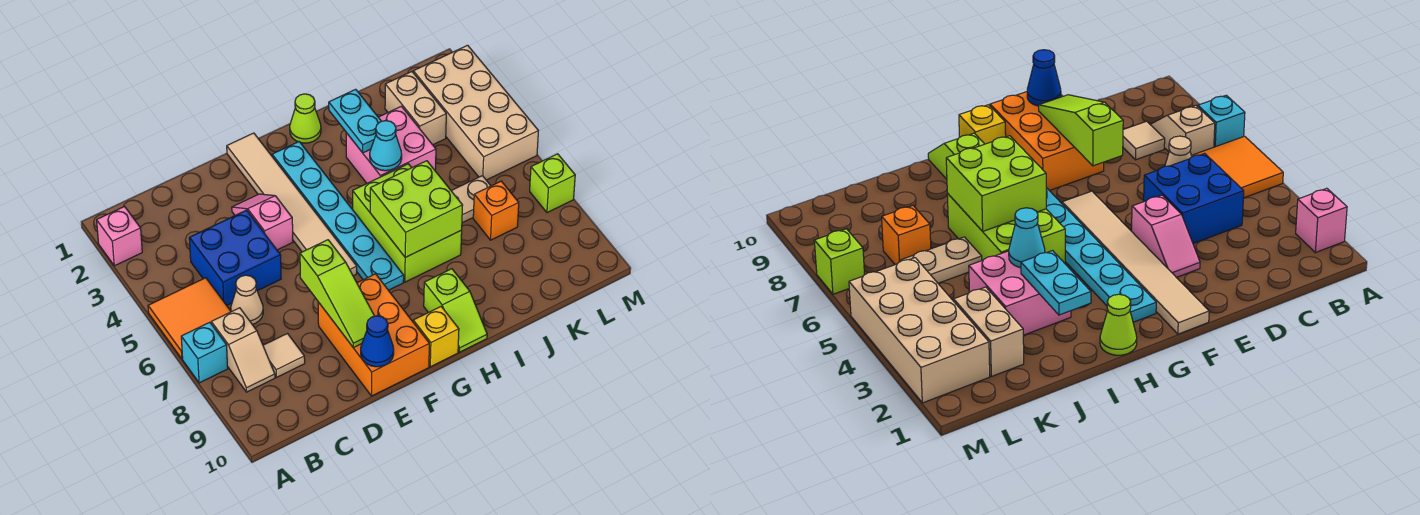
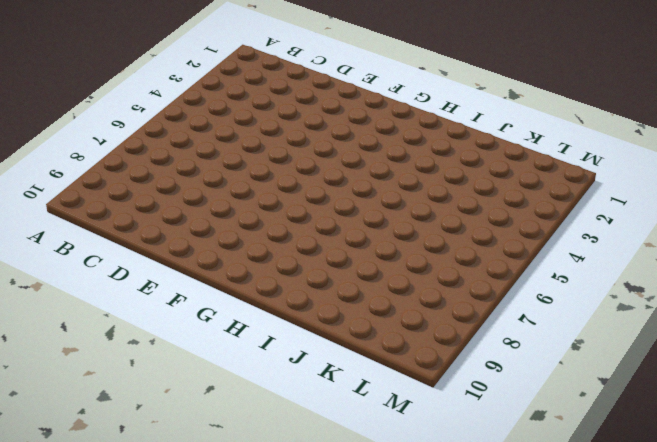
none -> pink brick A2 level 1
none -> orange tile A5:B6 level 1
none -> cyan brick A7 level 1

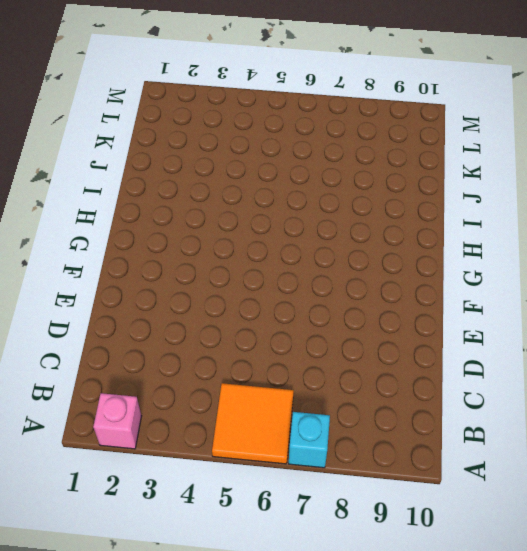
none -> tan slope B7:B8 level 1 top 7
none -> blue brick C4:D5 level 1
none -> tan cone C6 level 1

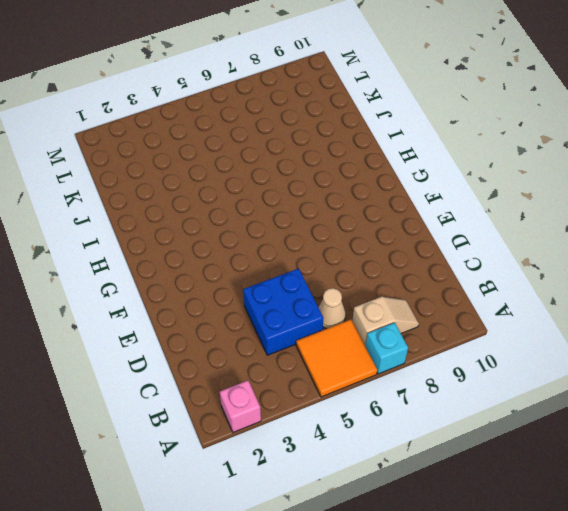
none -> tan tile C8 level 1
none -> pink slope E3:E4 level 1 top 4
none -> orange brick E8:F10 level 1

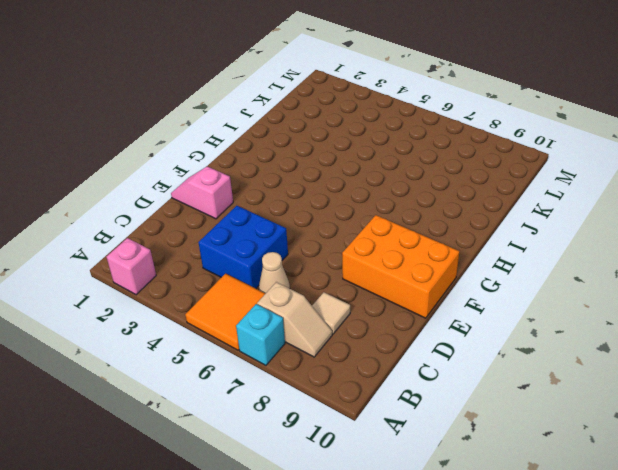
pink slope E1:E2 level 1 top 2 -> pink slope E3:E4 level 1 top 4
none -> tan tile F1:F6 level 1
none -> cyan plate G2:G7 level 1
none -> yellow brick G10 level 1

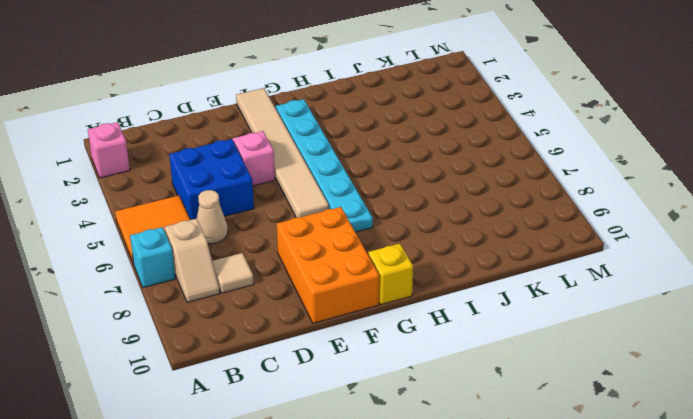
none -> lime cone H1 level 1
none -> lime brick H5:I7 level 1
none -> lime slope H9:H10 level 1 top 9

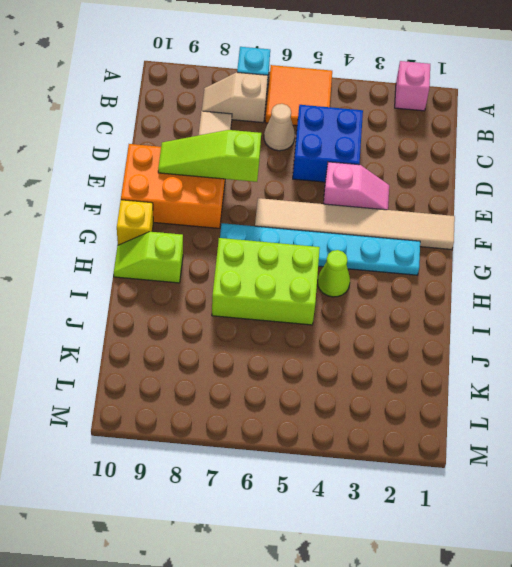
lime cone H4 level 1 -> lime cone H1 level 1
none -> pink brick I3:J4 level 1
none -> tan plate J6:K6 level 1
none -> tan brick K2:K3 level 1

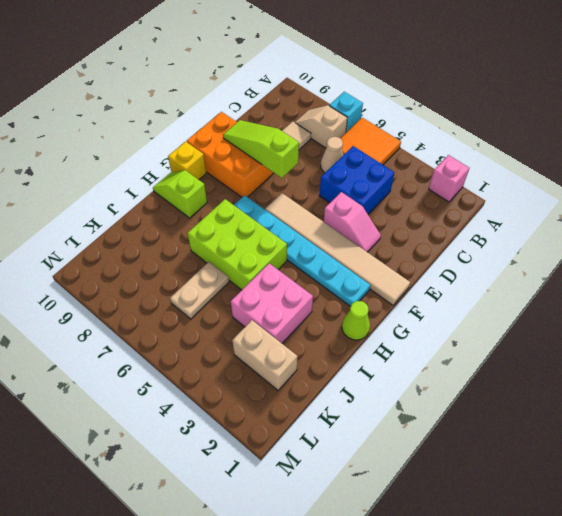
none -> orange brick K7 level 1
none -> tan brick L2:M5 level 1
none -> lime brick M7 level 1

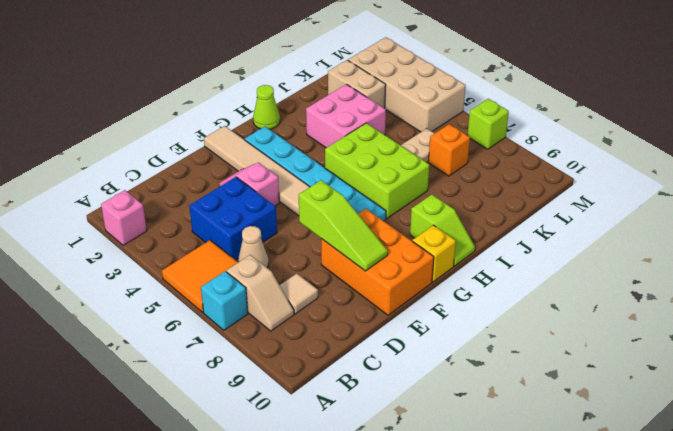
none -> blue cone E10 level 2
none -> lime brick H6:I7 level 2
none -> cyan plate I2:I3 level 2

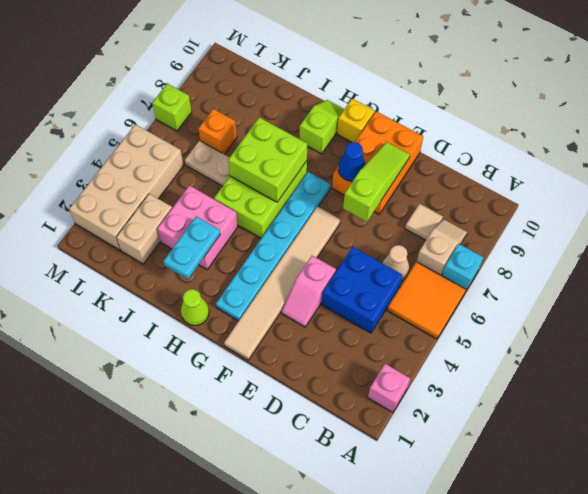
blue cone F8 level 2 -> blue cone E10 level 2
none -> cyan cone I4 level 2

